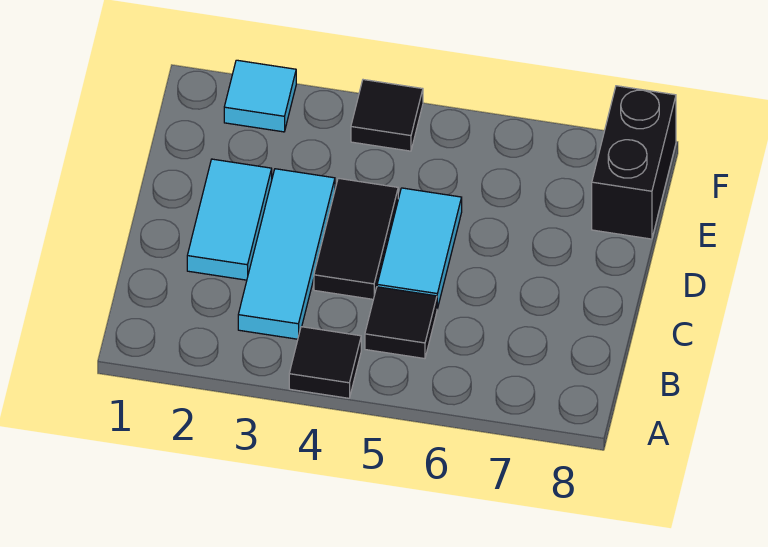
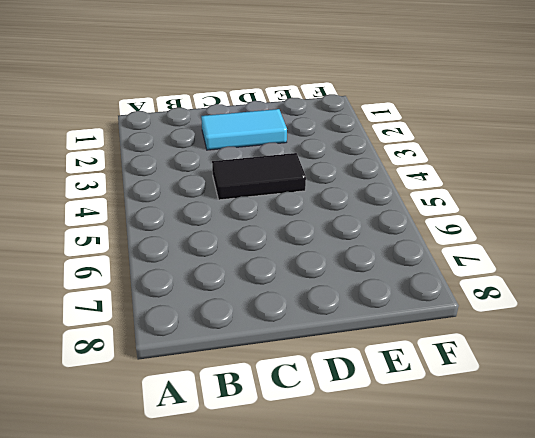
none -> black tile A4 level 1
none -> cyan tile B3:D3 level 1

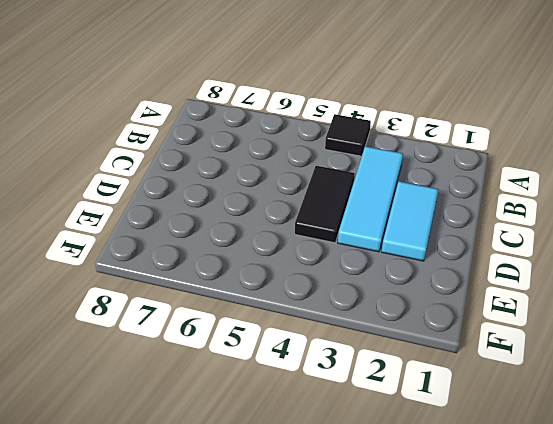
none -> black tile B5 level 1
none -> cyan tile C5:D5 level 1

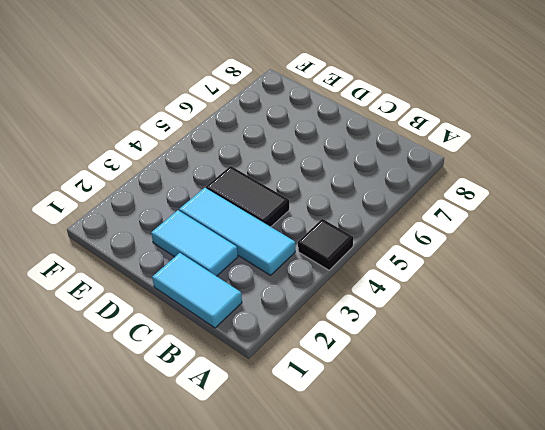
cyan tile B1:C1 level 1 -> cyan tile C5:D5 level 1
none -> black tile B5 level 1
none -> black brick E8:F8 level 1

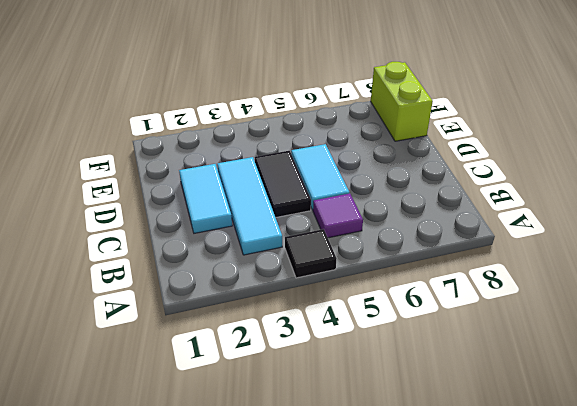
purple tile B5 level 1 -> black tile B5 level 1
lime brick E8:F8 level 1 -> black brick E8:F8 level 1
none -> cyan tile F2 level 1
none -> black tile F4 level 1

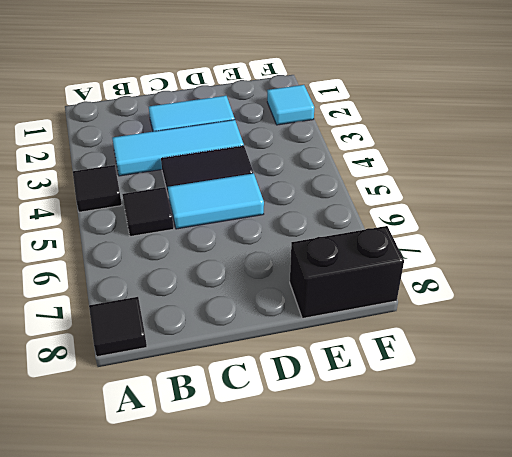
black tile A8 level 1 -> black tile F4 level 1

